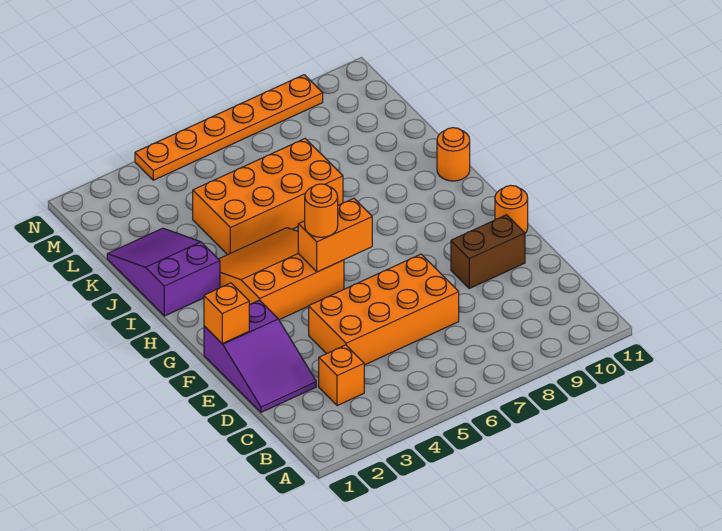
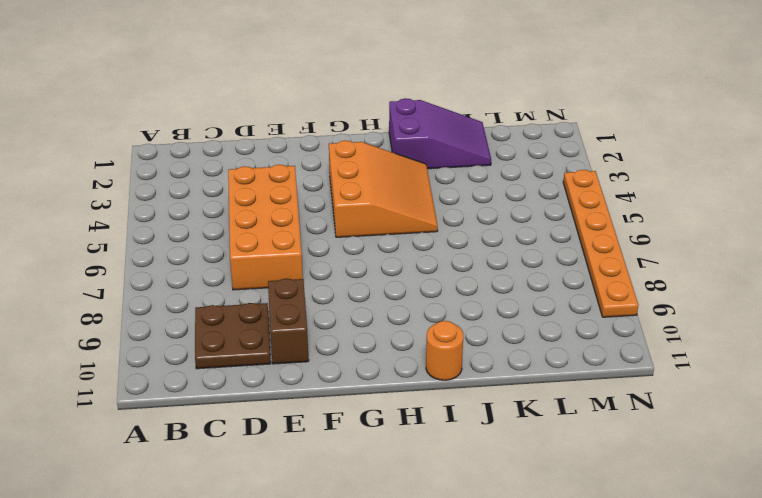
brown plate C9:D10 level 1 -> none
none -> orange brick C3 level 1
none -> purple slope D1:F2 level 1 top F
none -> orange round brick F11 level 1

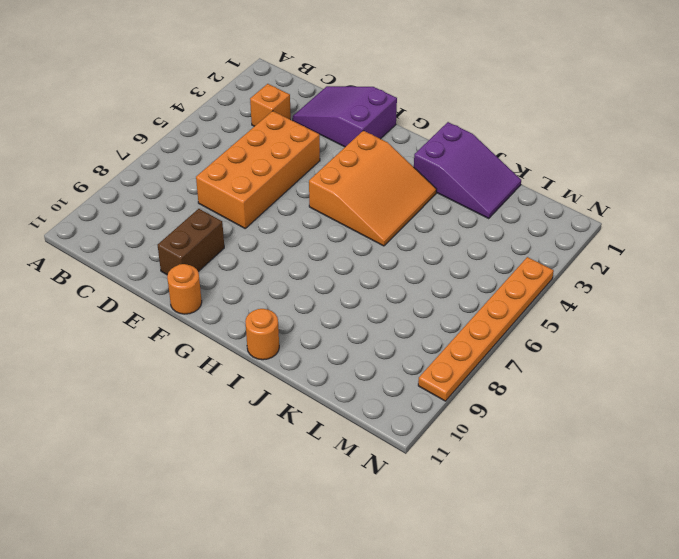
none -> orange brick J4:K7 level 1
none -> orange brick F1 level 2
none -> orange brick G5:G6 level 2

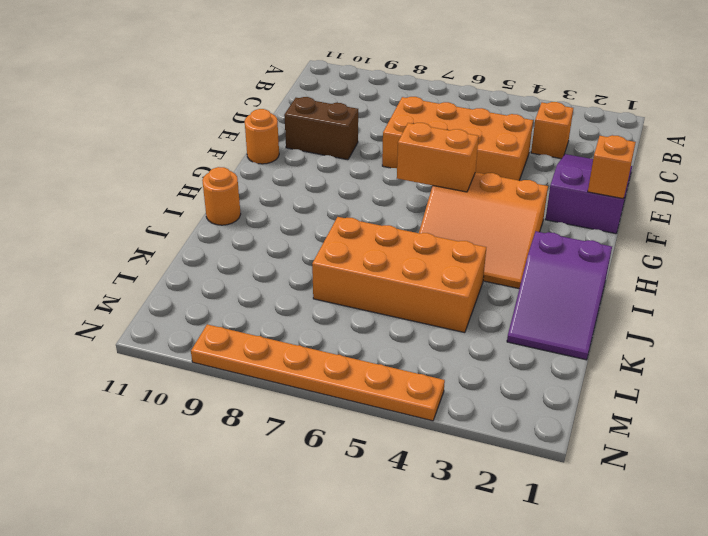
none -> orange round brick G5 level 3

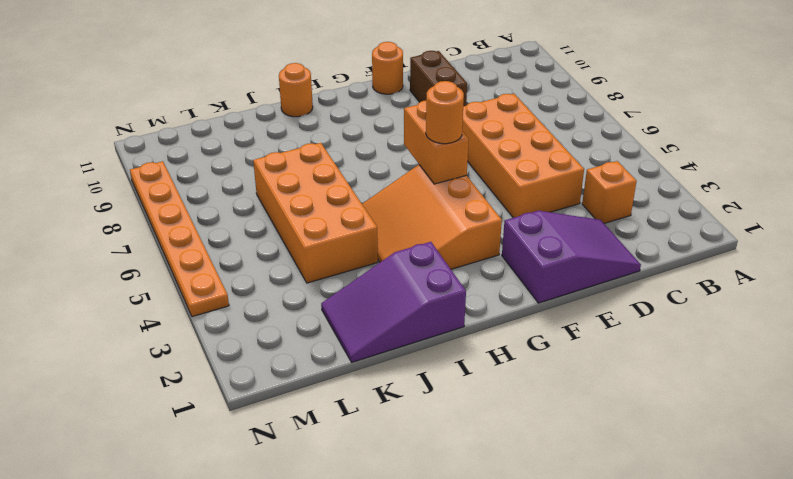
none -> orange brick F1 level 2

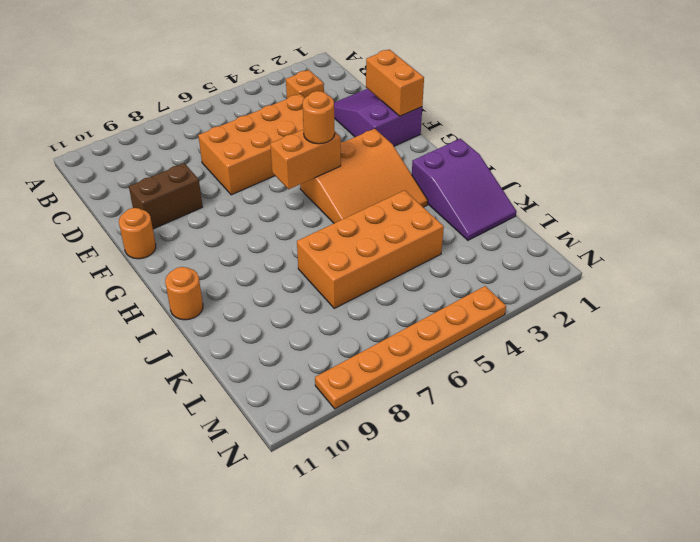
orange brick E1:F1 level 2 -> orange brick F1 level 2

